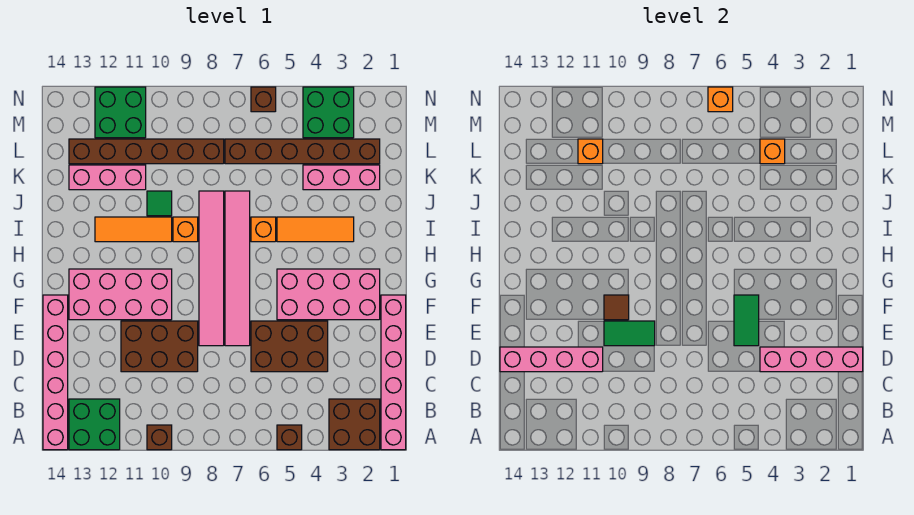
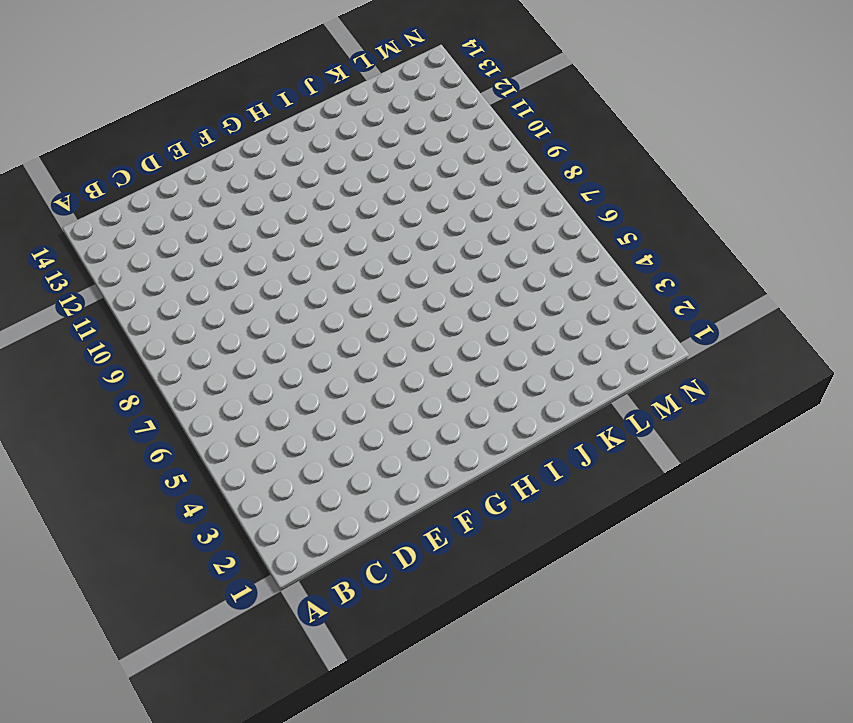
none -> pink brick A1:F1 level 1
none -> brown brick A2:B3 level 1
none -> brown brick A5 level 1
none -> brown brick A10 level 1

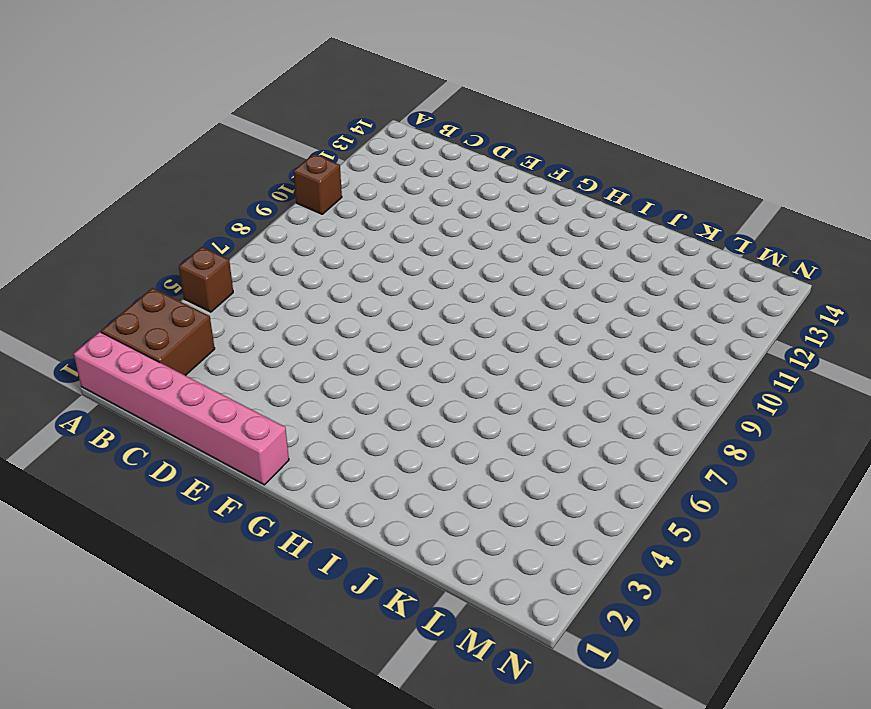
none -> green brick A12:B13 level 1
none -> pink brick A14:F14 level 1
none -> brown brick D4:E6 level 1
none -> brown brick D9:E11 level 1

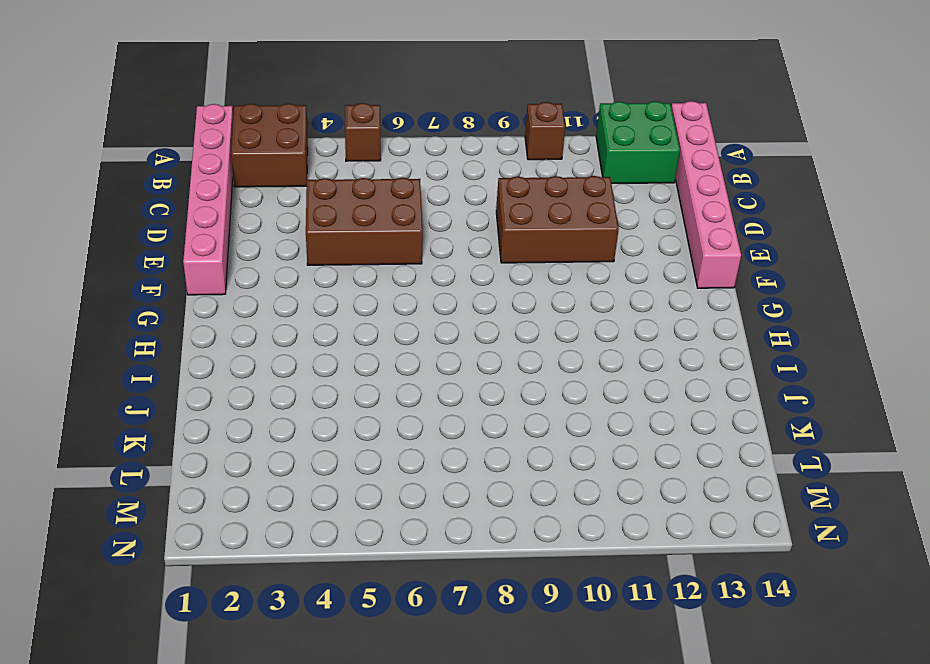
none -> pink tile E7:J7 level 1
none -> pink tile E8:J8 level 1
none -> pink brick F2:G5 level 1
none -> pink brick F10:G13 level 1

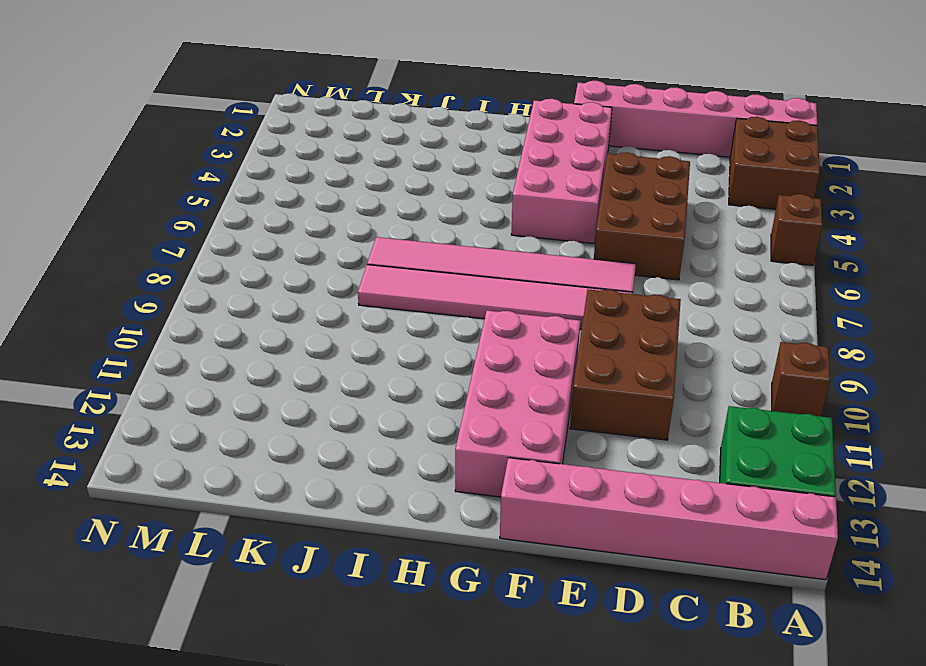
none -> orange tile I3:I5 level 1
none -> orange brick I6 level 1
none -> orange brick I9 level 1
none -> orange tile I10:I12 level 1

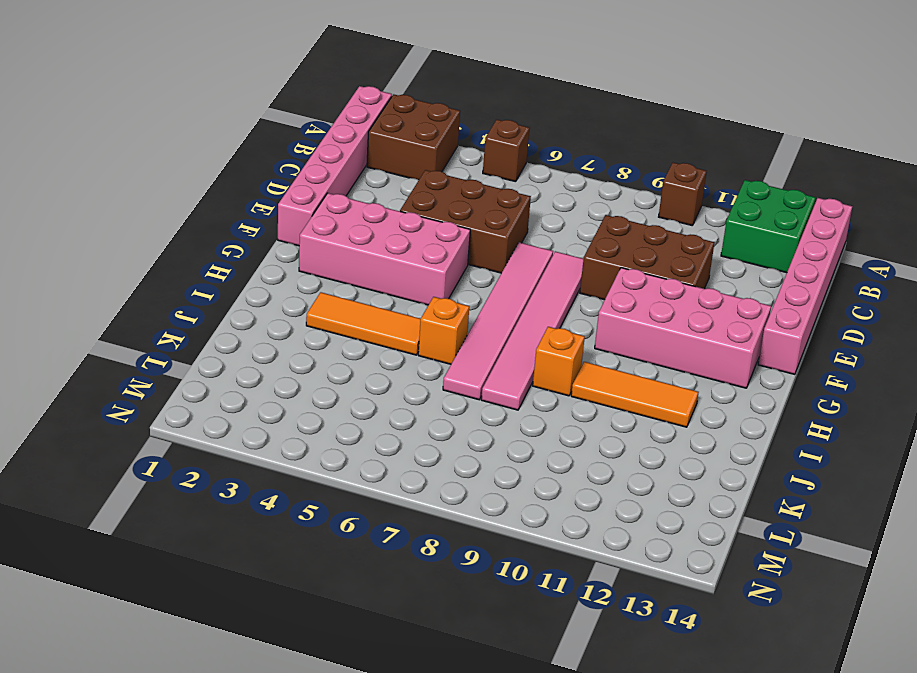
none -> green tile J10 level 1
none -> pink brick K2:K4 level 1
none -> pink brick K11:K13 level 1
none -> brown brick L2:L7 level 1

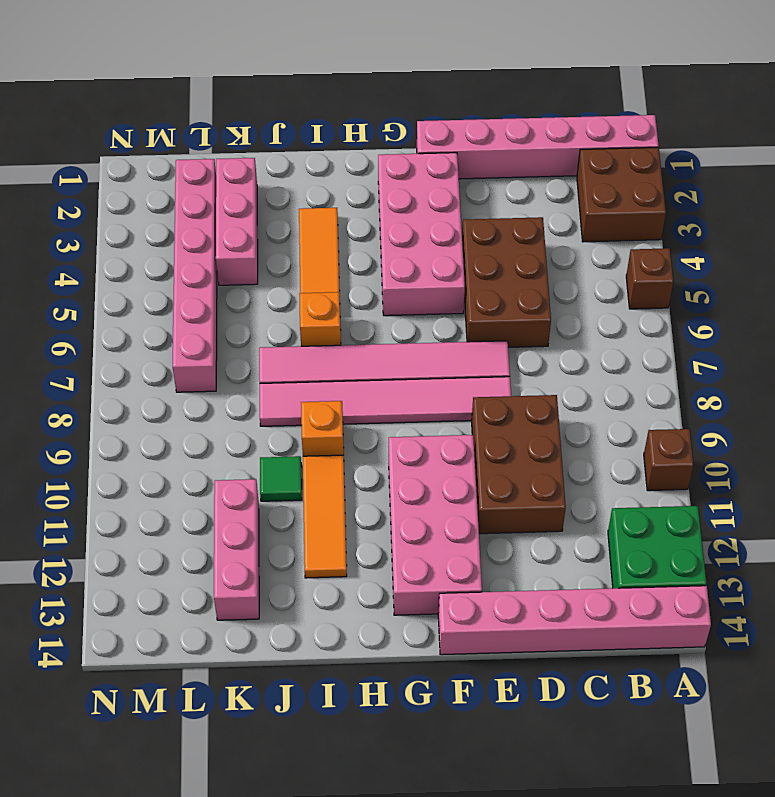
pink brick L2:L7 level 1 -> brown brick L2:L7 level 1
none -> brown brick L8:L13 level 1
none -> green brick M3:N4 level 1
none -> green brick M11:N12 level 1
none -> brown brick N6 level 1

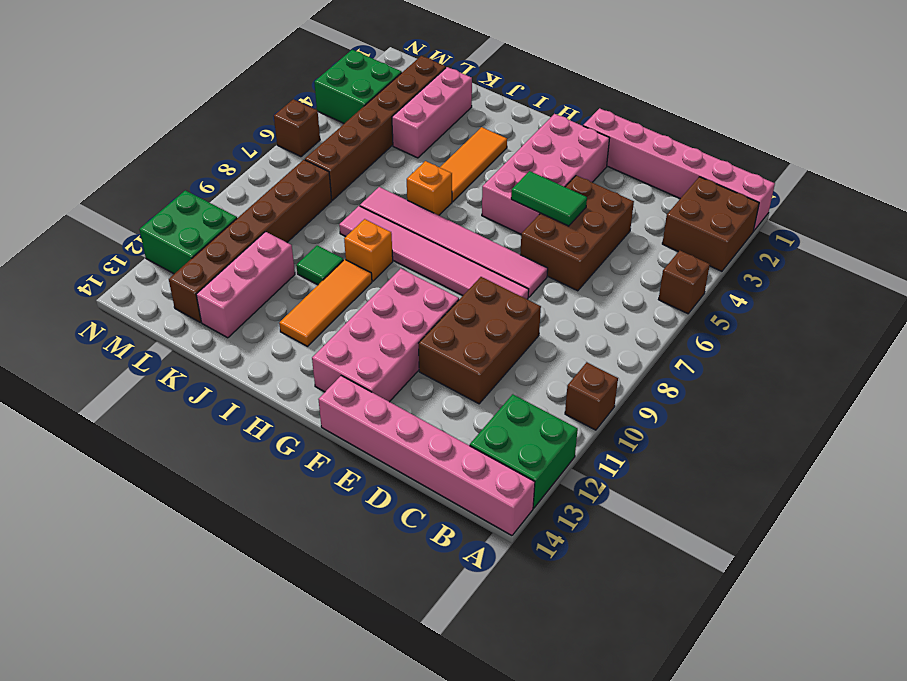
none -> pink brick D1:D4 level 2
none -> pink brick D11:D14 level 2
none -> green tile E9:E10 level 2
none -> brown tile F10 level 2

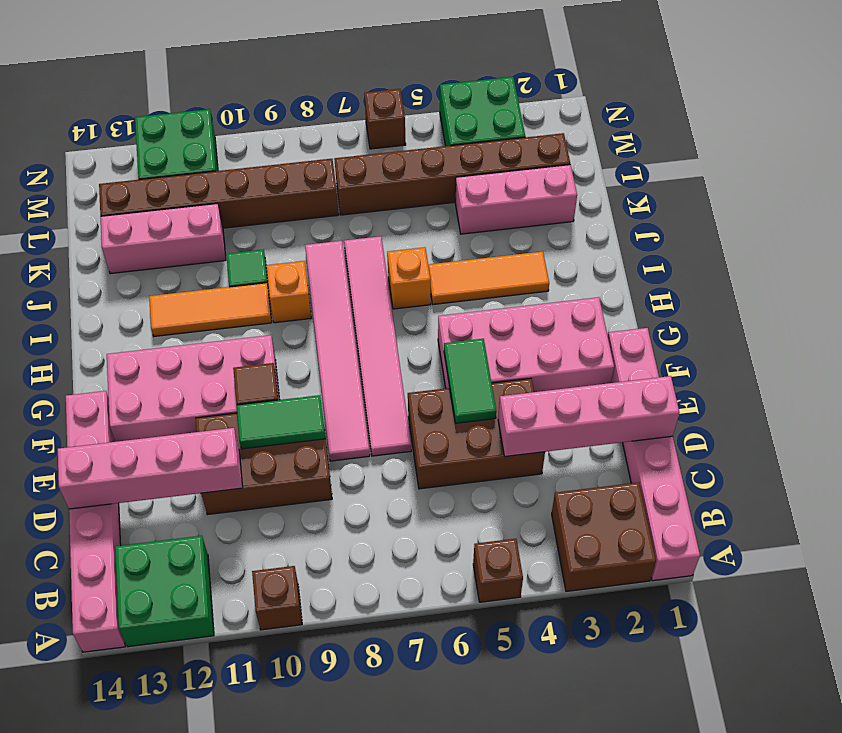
none -> orange brick L4 level 2
none -> orange brick L11 level 2
none -> orange brick N6 level 2

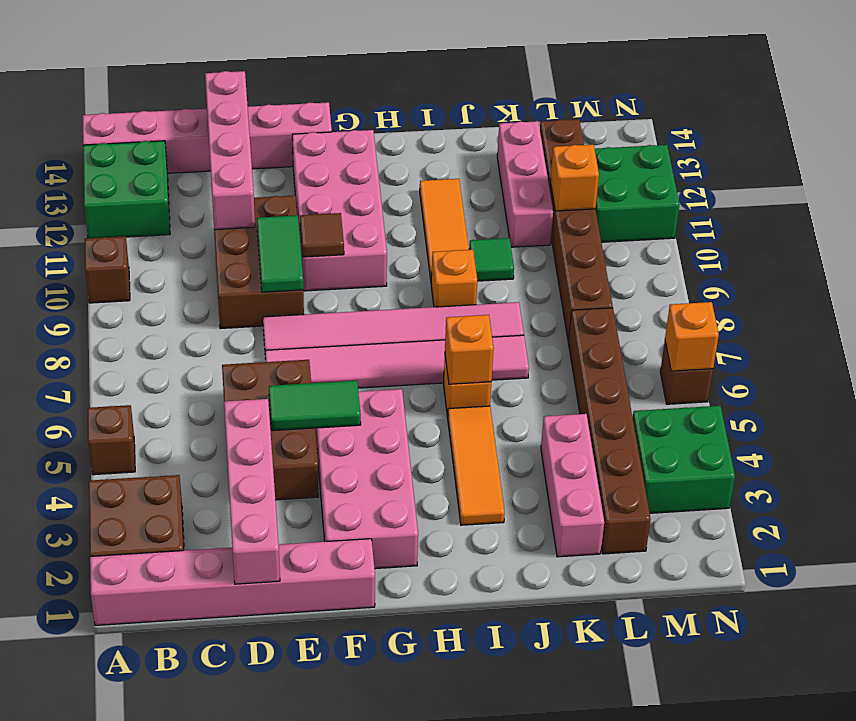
orange brick I6 level 2 -> orange brick L4 level 2

